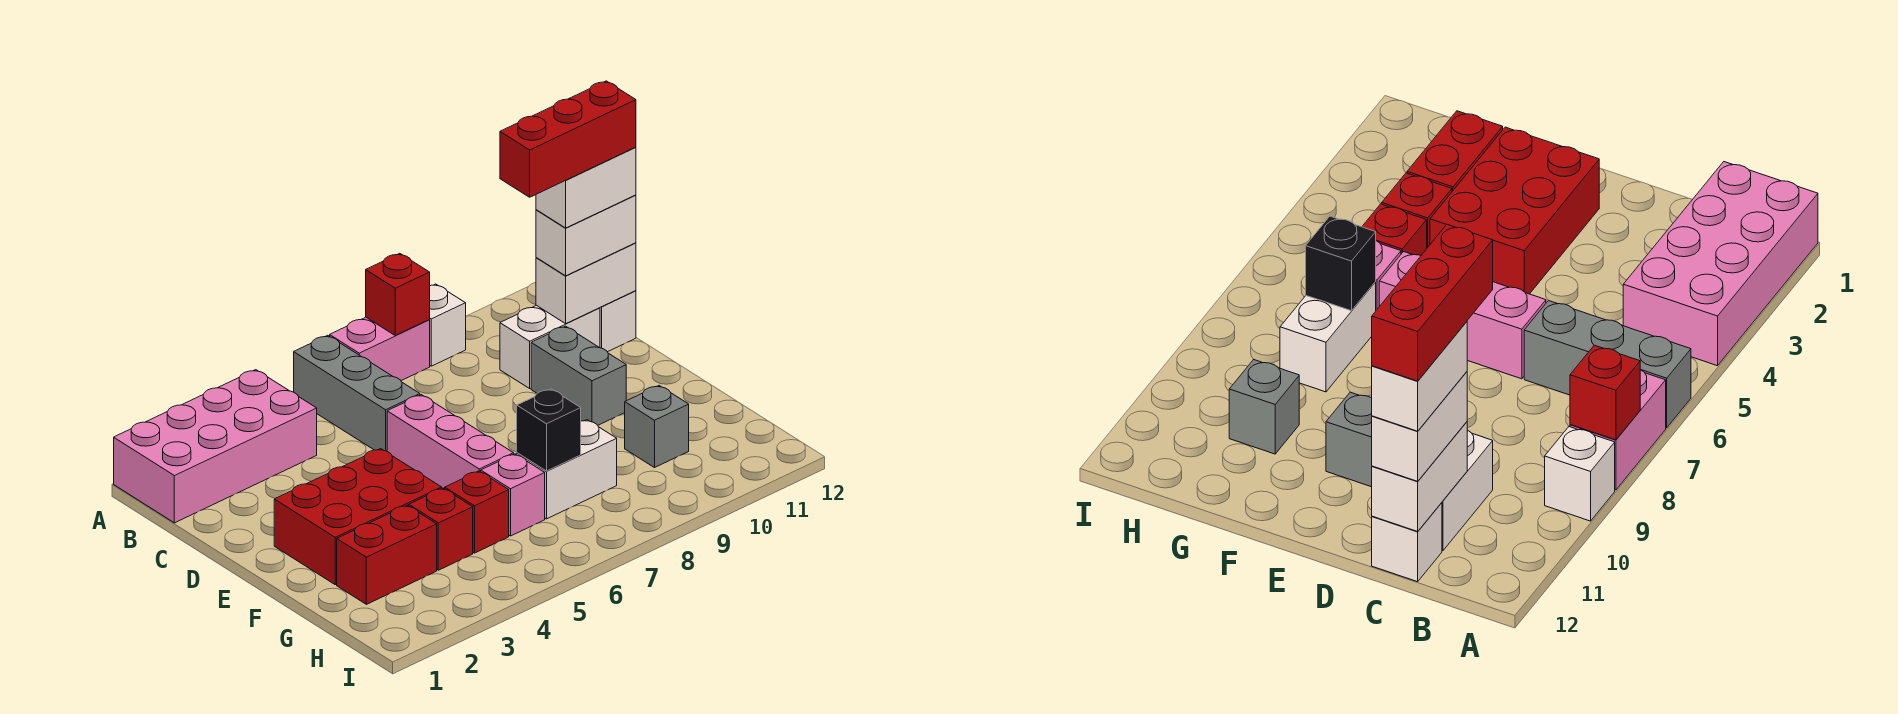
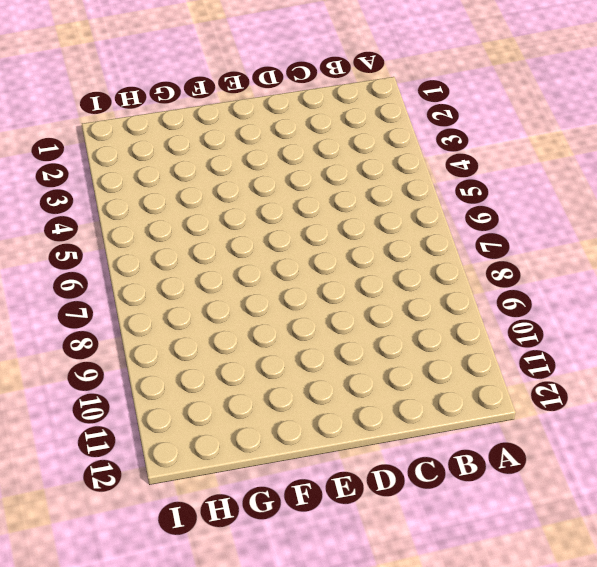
none -> pink brick A1:B4 level 1
none -> grey brick A6:C6 level 1
none -> pink brick A7:A8 level 1

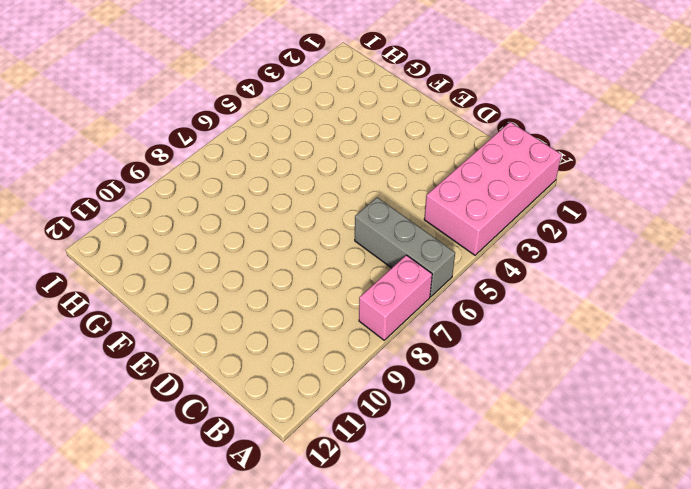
none -> white brick A9 level 1
none -> white brick C10:C11 level 1
none -> white brick C12 level 1

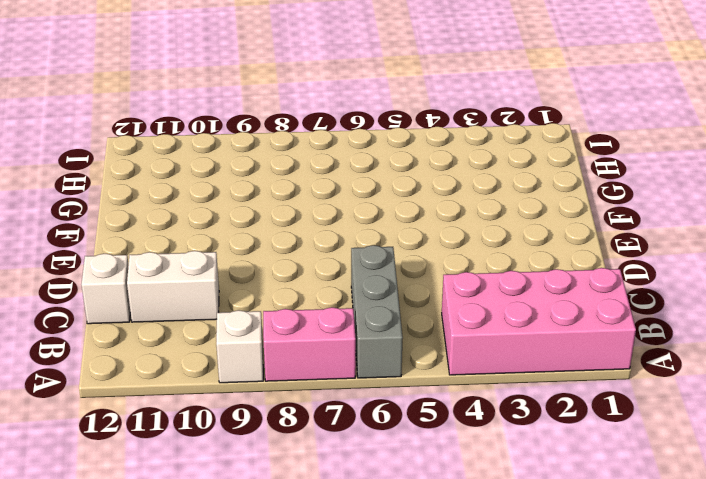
none -> pink brick D6:F6 level 1
none -> grey brick D10:E10 level 1
none -> red brick E2:F4 level 1

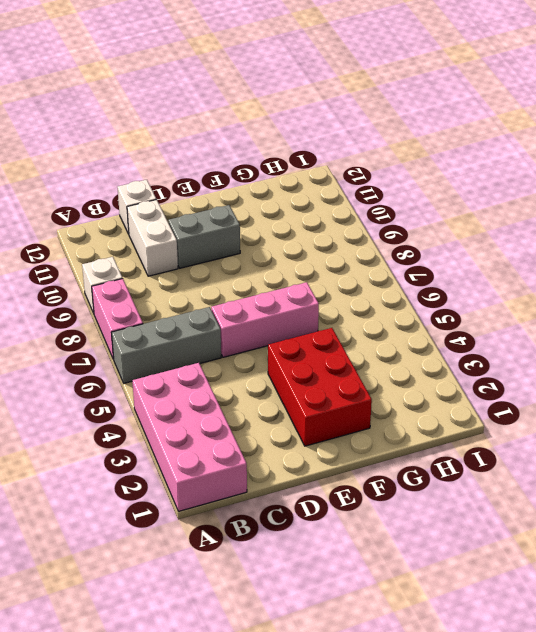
none -> red brick G2:G3 level 1
none -> red brick G4 level 1
none -> red brick G5 level 1

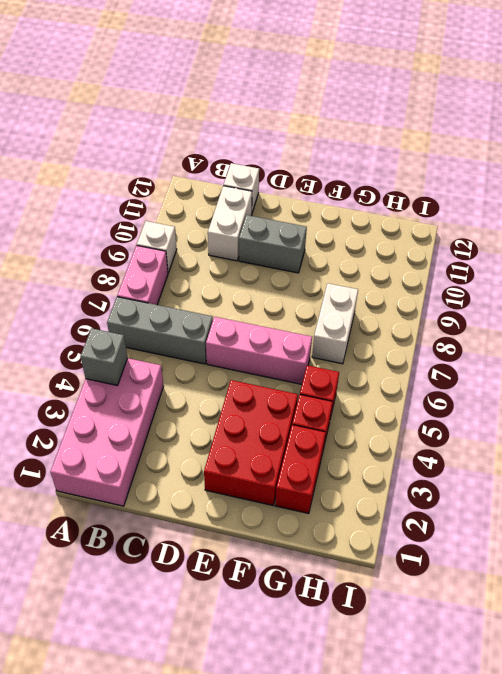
grey brick A4 level 2 -> grey brick G10 level 1
none -> pink brick G6 level 1
none -> red brick A8 level 2
none -> white brick C11:C12 level 2

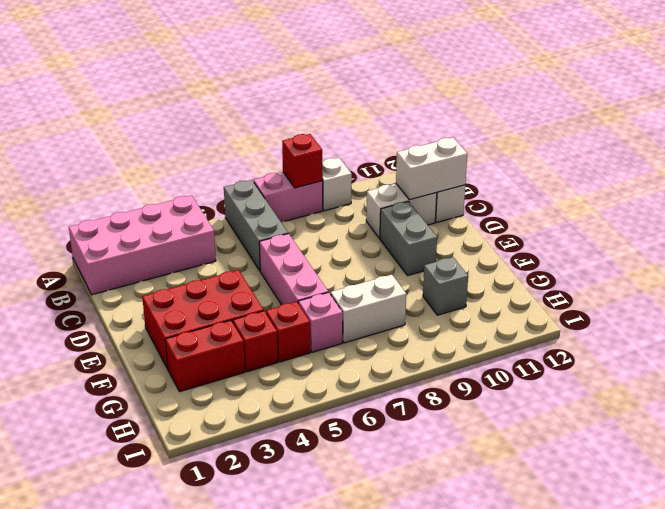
none -> black brick G7 level 2
none -> white brick C11:C12 level 3
none -> white brick C11:C12 level 4

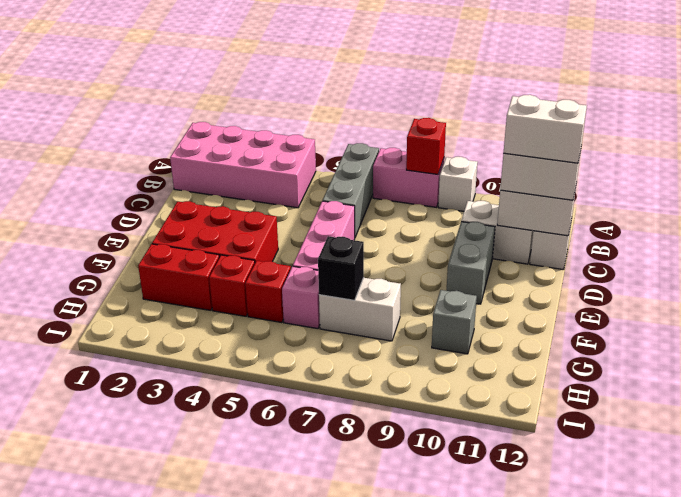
none -> red brick C10:C12 level 5

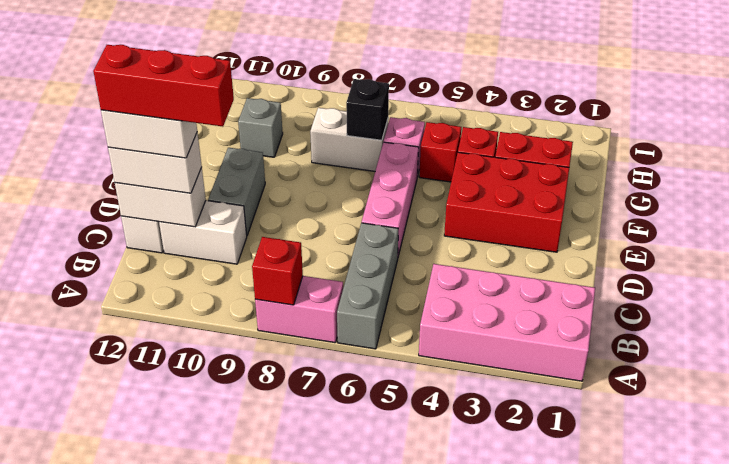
none -> white brick A9 level 1

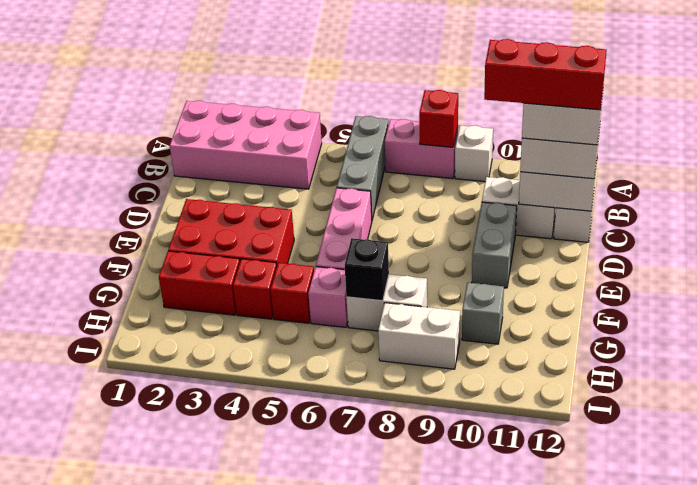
white brick H8:H9 level 1 -> none

